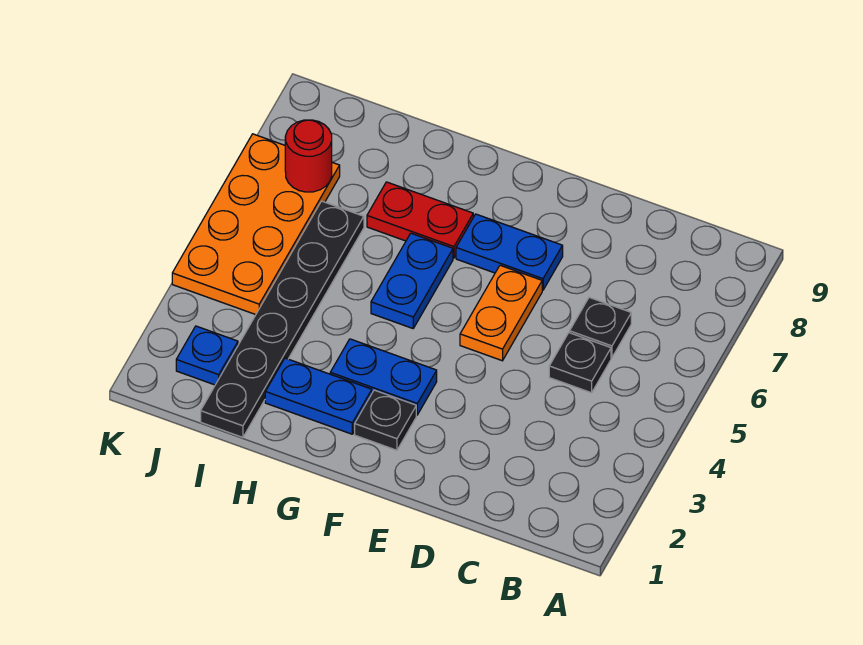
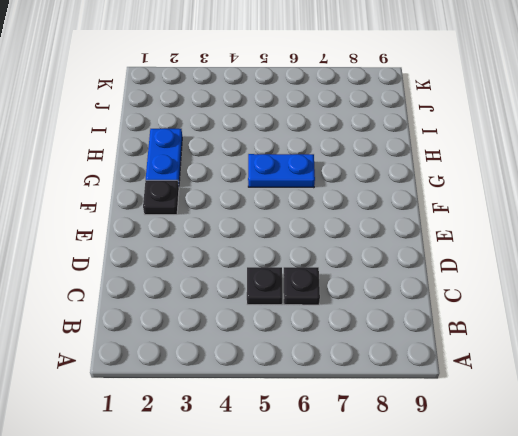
none -> orange plate E5:E6 level 1
none -> blue plate E7:F7 level 1
none -> blue plate F3:G3 level 1

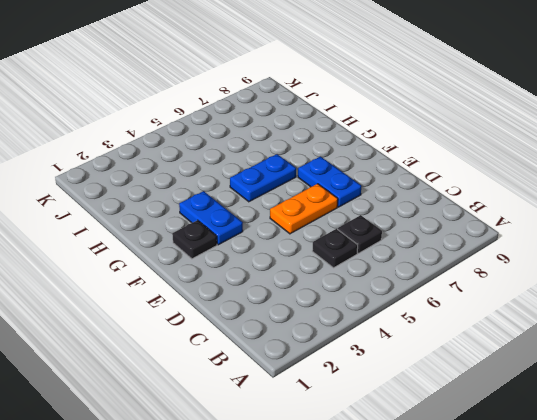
none -> blue plate G2:H2 level 1
none -> red plate G7:H7 level 1
none -> black plate I1:I6 level 1

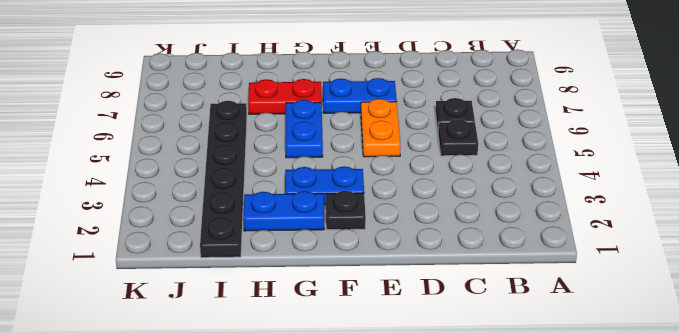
none -> blue plate J2 level 1
none -> orange plate J4:K7 level 1
none -> red round brick J7 level 2

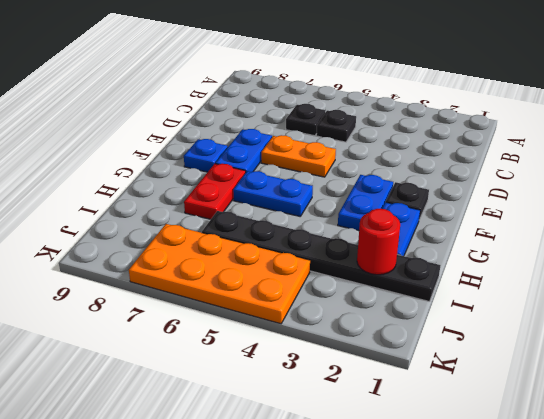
blue plate F8 level 1 -> blue plate J2 level 1
red round brick I2 level 2 -> red round brick J7 level 2

